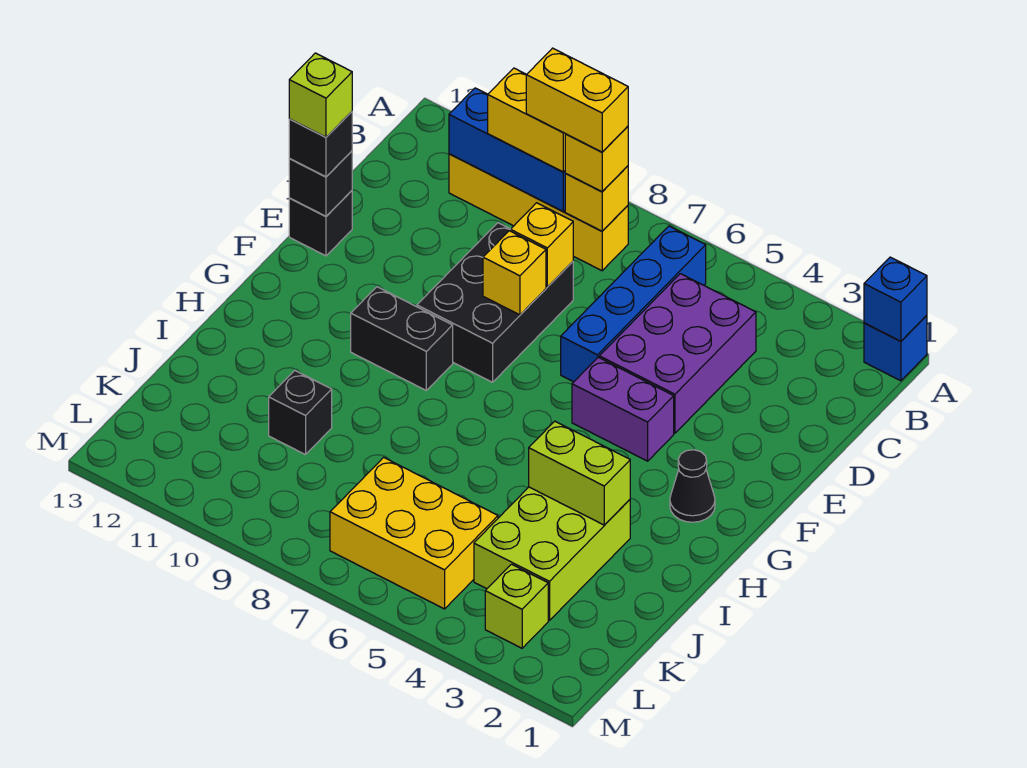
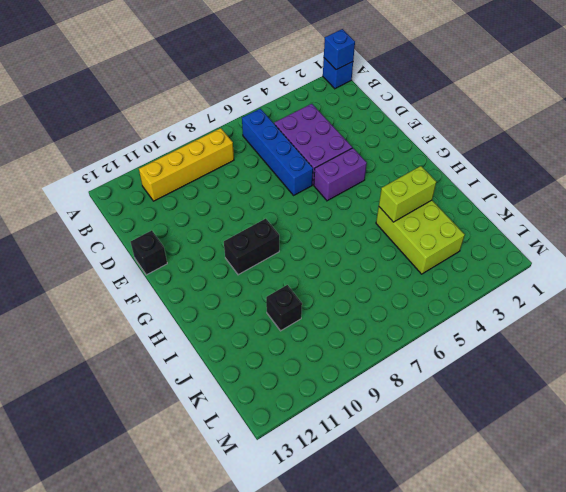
none -> black brick D8:F9 level 1
none -> black cone G2 level 1
none -> yellow brick K5:L7 level 1

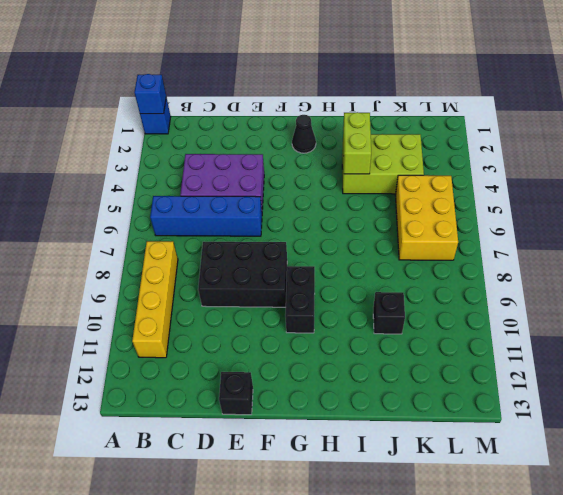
none -> purple brick F4:F5 level 1
none -> lime brick L3 level 1
none -> yellow brick B8 level 2

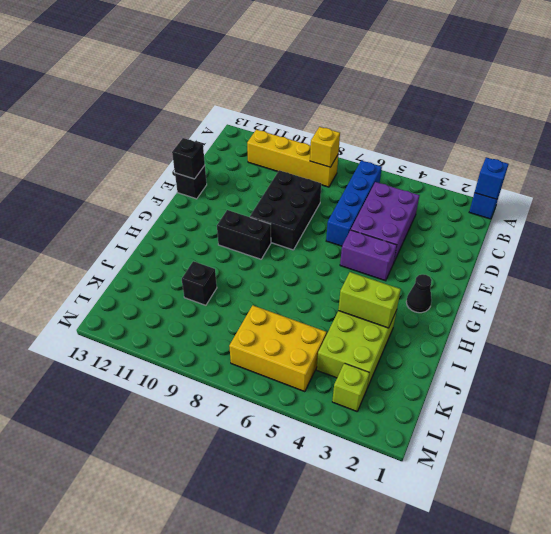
none -> blue brick B9:B11 level 2
none -> yellow brick D8 level 2
none -> yellow brick E8 level 2

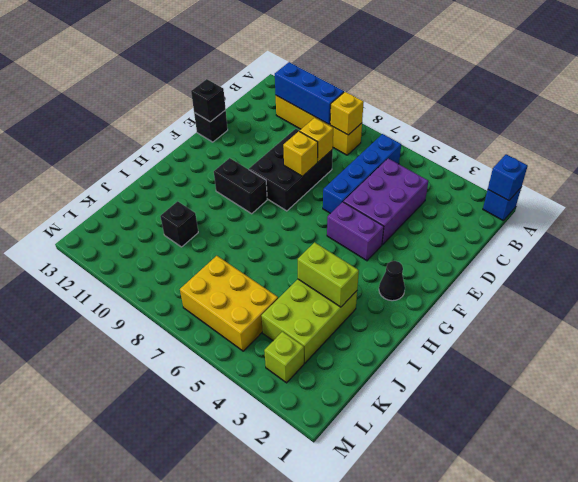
none -> yellow brick B8 level 3
none -> yellow brick B9:B10 level 3
none -> black brick E13 level 3

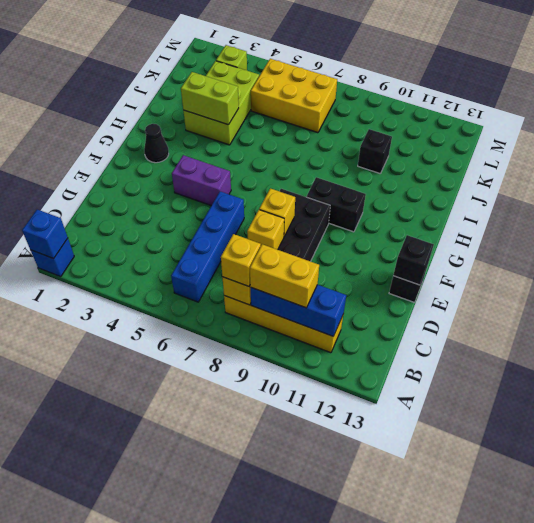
none -> purple brick C4:E5 level 1
none -> black brick E13 level 3
none -> yellow brick B8:B9 level 4

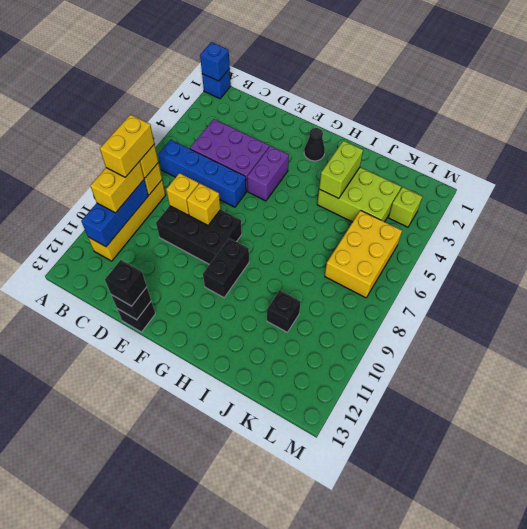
none -> lime brick E13 level 4

